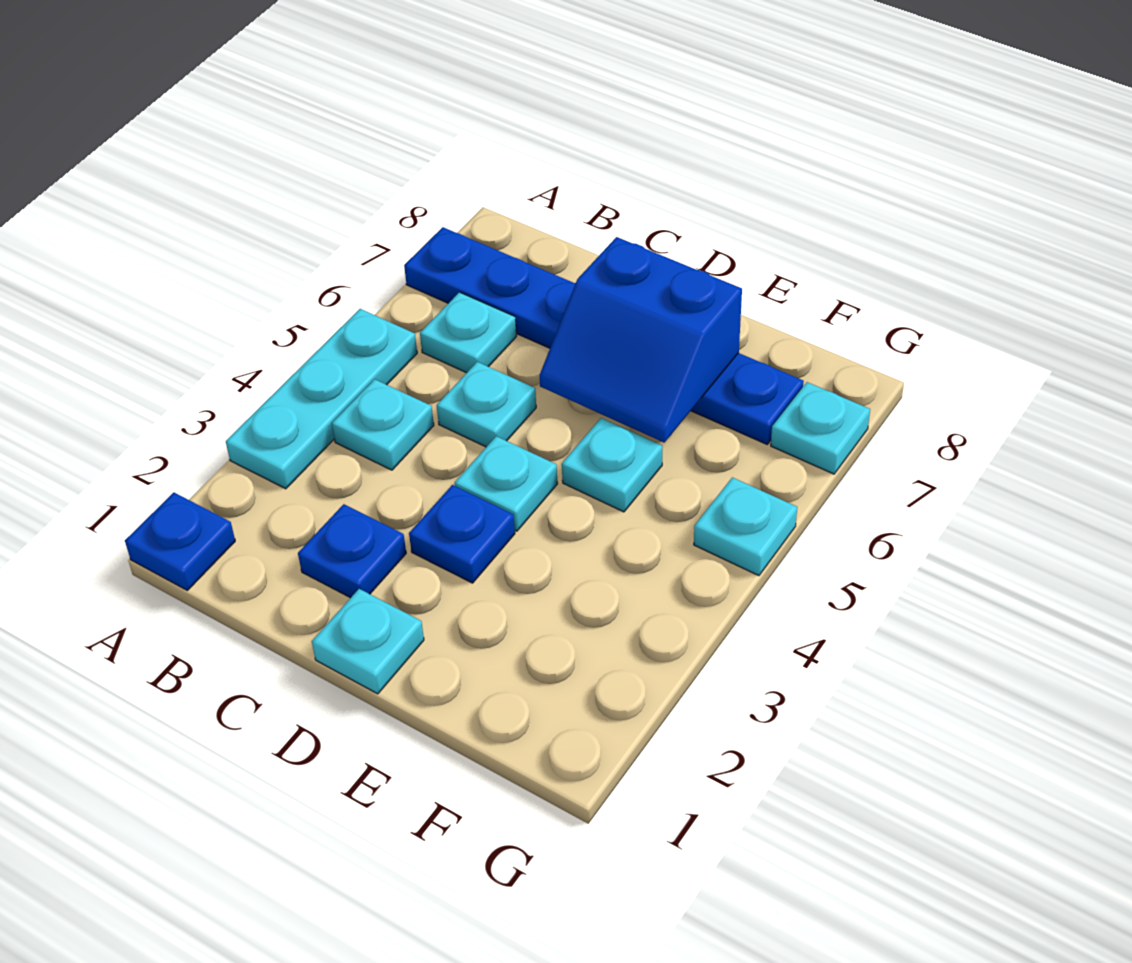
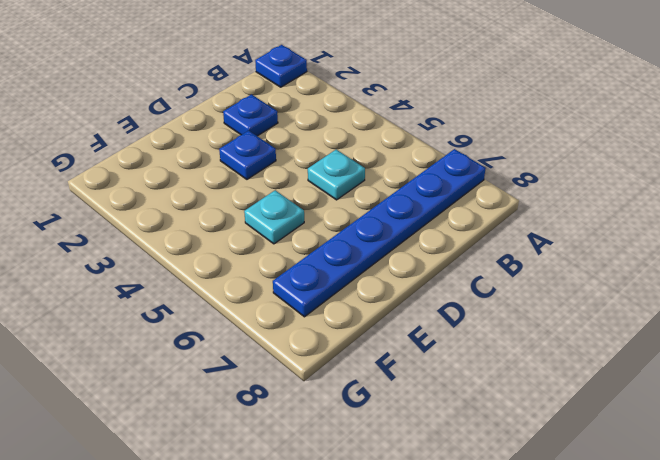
none -> cyan plate A3:A5 level 1
none -> cyan plate B4 level 1
none -> cyan plate B6 level 1

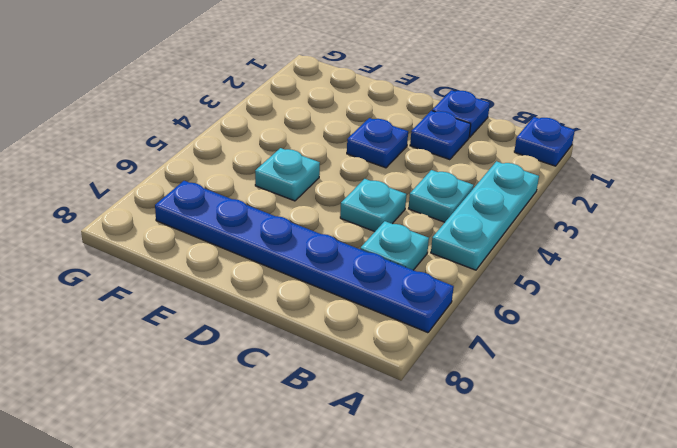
blue plate C1 level 1 -> none
none -> cyan plate D1 level 1
none -> cyan plate D4 level 1
none -> cyan plate G5 level 1

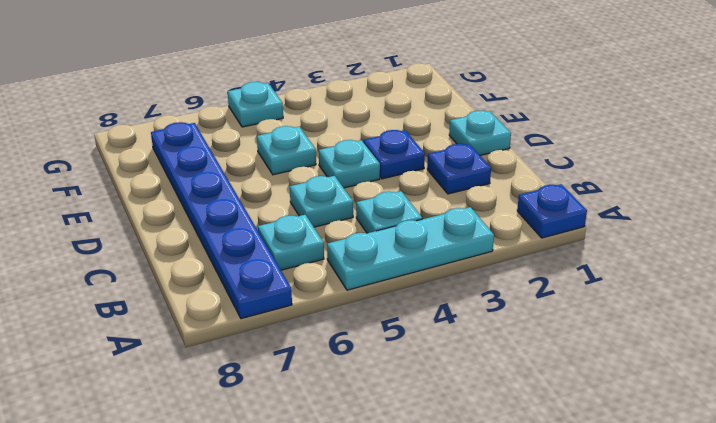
none -> cyan plate G7 level 1
none -> blue slope D6:E7 level 2 top 7

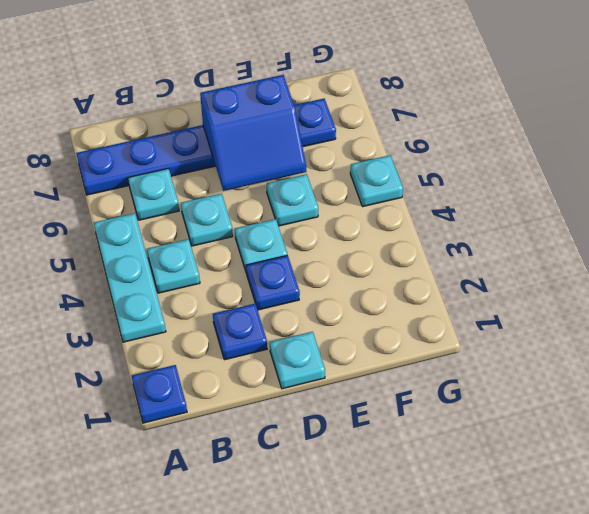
none -> cyan plate G7 level 1

